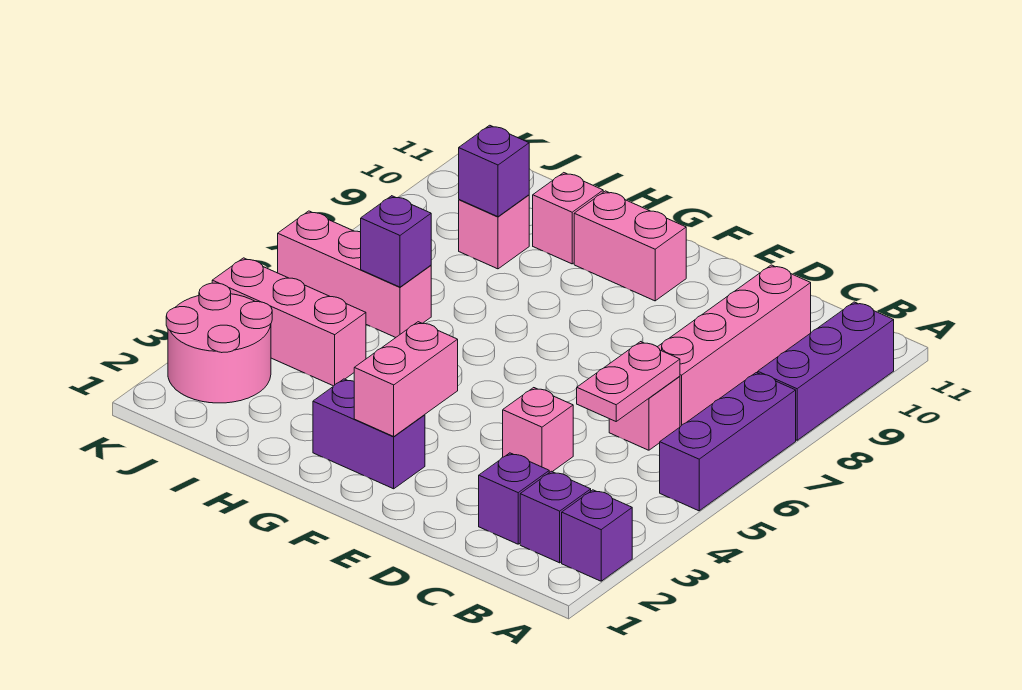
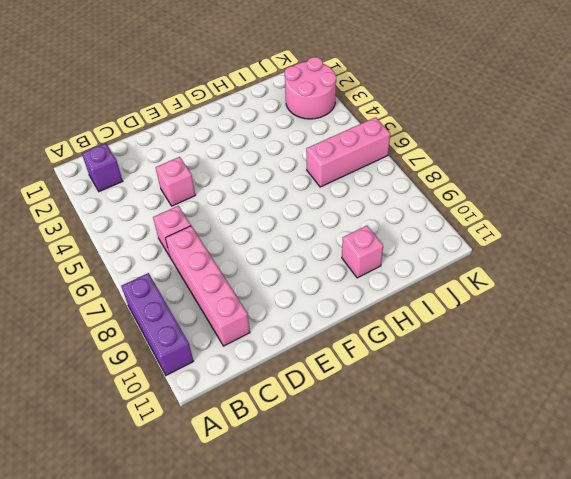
none -> purple brick A2 level 1
none -> purple brick A5:A7 level 1
none -> purple brick C2 level 1

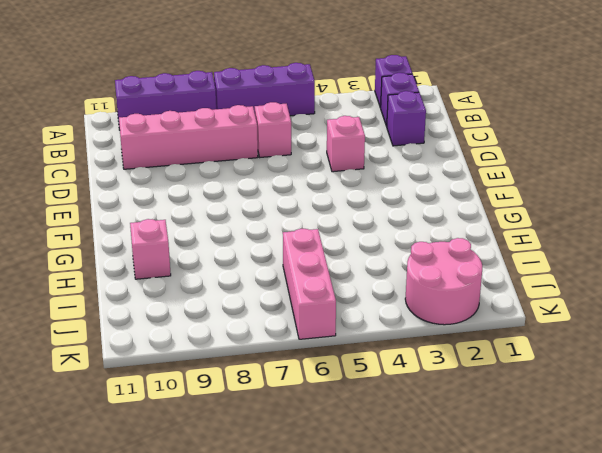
none -> purple brick F2:G2 level 1
none -> pink brick F10:G10 level 1
none -> pink brick I4:K4 level 1

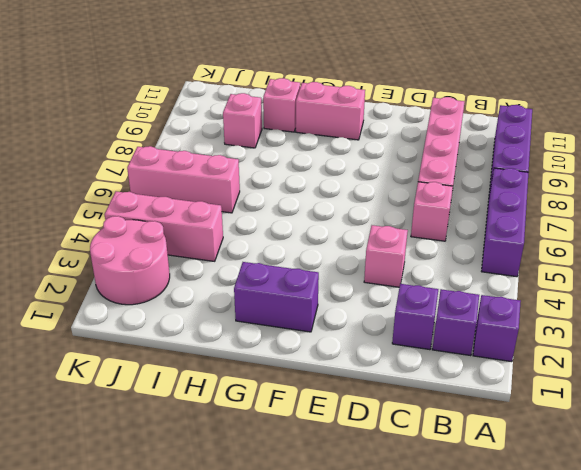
none -> pink plate C5:C6 level 2
none -> pink brick F2:F3 level 2
none -> purple brick I6 level 2

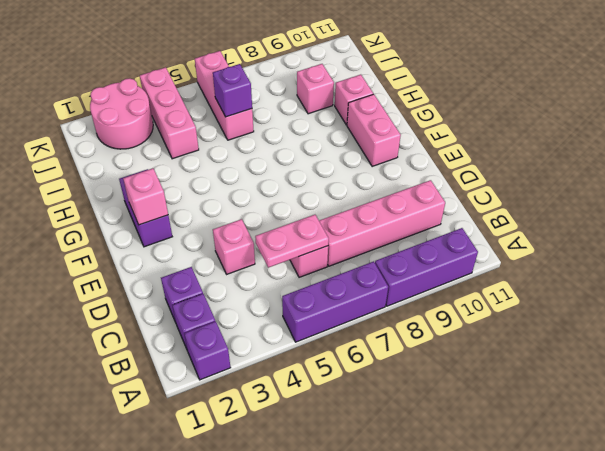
pink brick F2 level 2 -> pink brick F2:F3 level 2
none -> purple brick I9 level 2

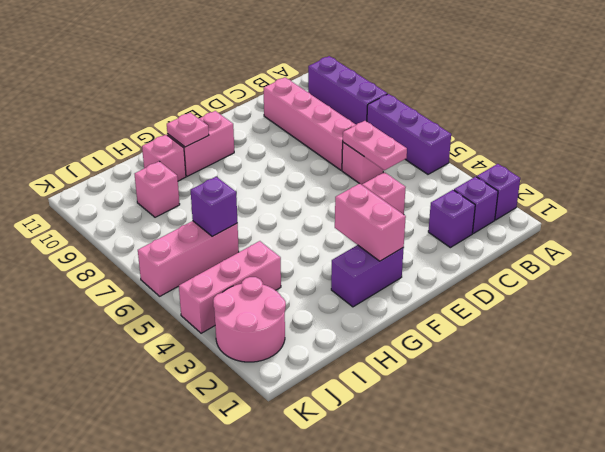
pink plate G10 level 2 -> none
none -> purple brick I9 level 2

